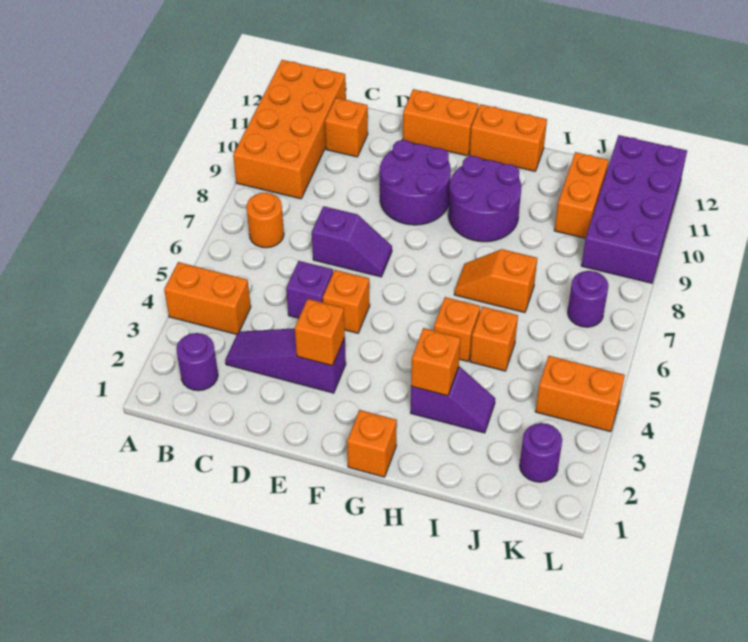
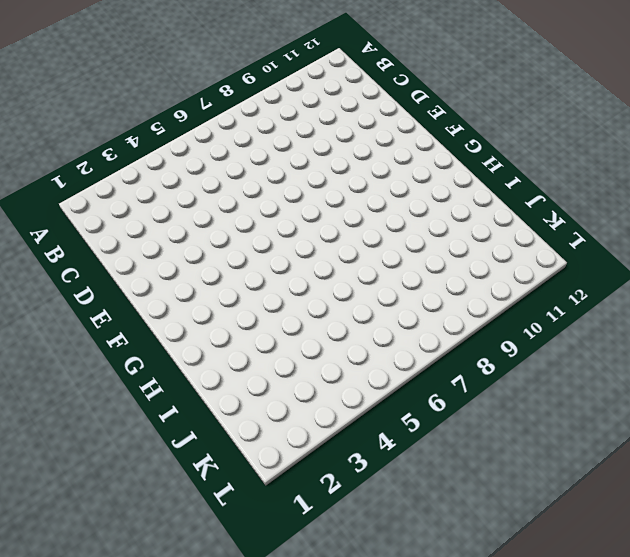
none -> orange brick A4:B4 level 1
none -> orange brick A9:B12 level 1
none -> purple round brick B2 level 1

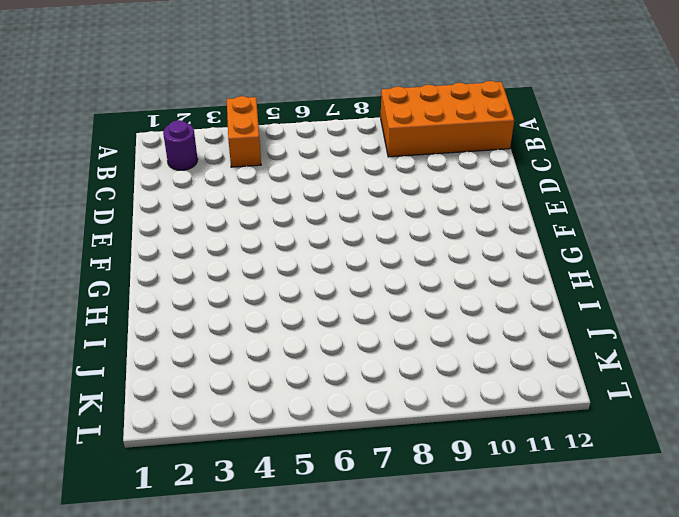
none -> orange round brick B7 level 1
none -> purple slope C3:E3 level 1 top E
none -> orange brick C11 level 1

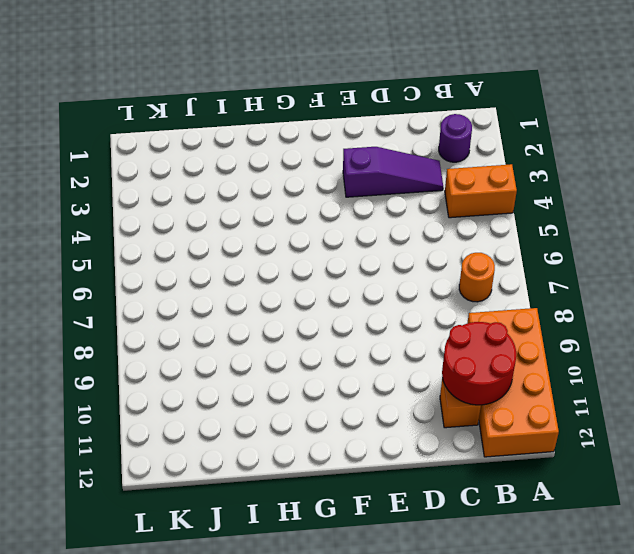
red round brick B10:C11 level 2 -> none
none -> purple brick D5 level 1
none -> purple slope D7:E7 level 1 top D
none -> orange brick E5 level 1

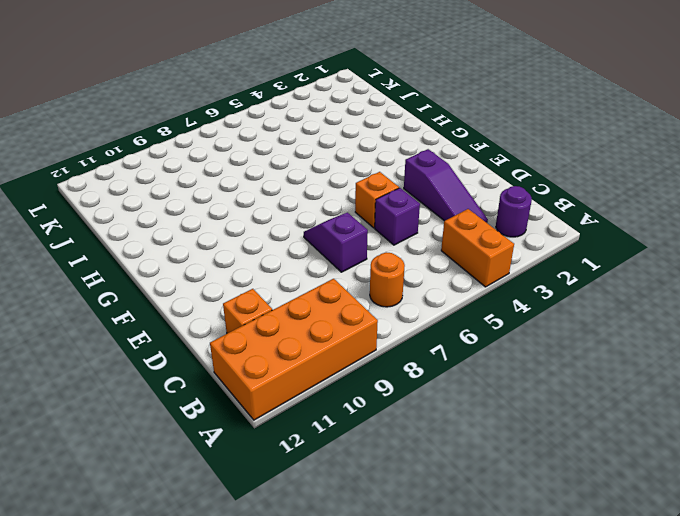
none -> purple round brick E9:F10 level 1
none -> orange brick E12:F12 level 1
none -> orange brick G1 level 1

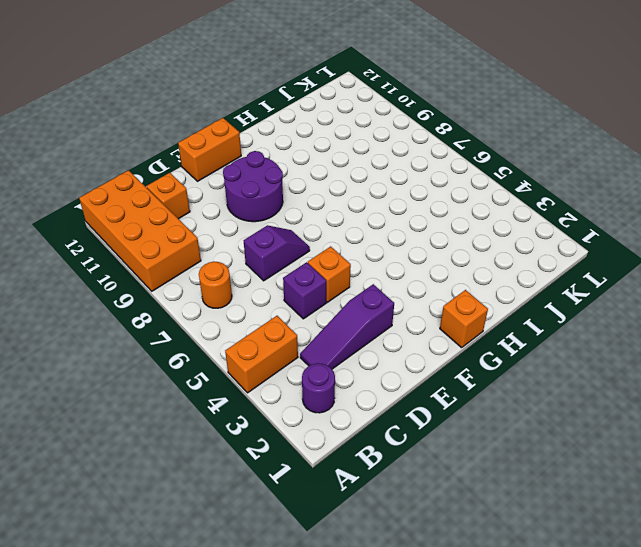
none -> purple round brick G9:H10 level 1
none -> orange brick G12:H12 level 1
none -> purple slope H3:I3 level 1 top H

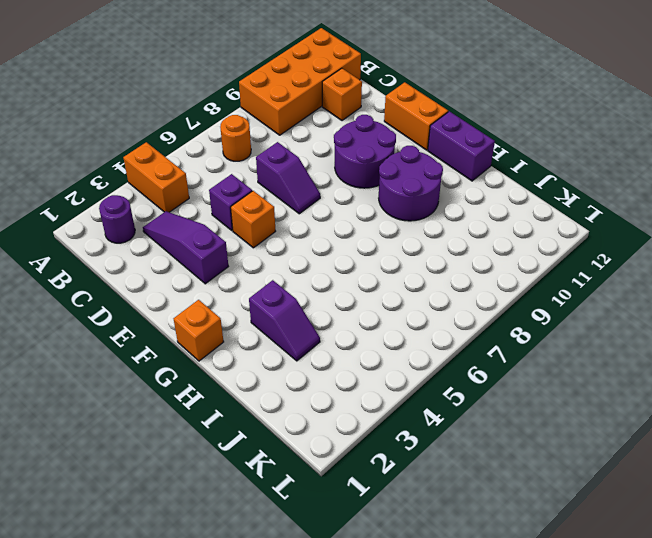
purple brick G12:H12 level 1 -> orange brick G12:H12 level 1
none -> orange brick H5 level 1
none -> orange slope H7:I7 level 1 top I
none -> orange brick I5 level 1

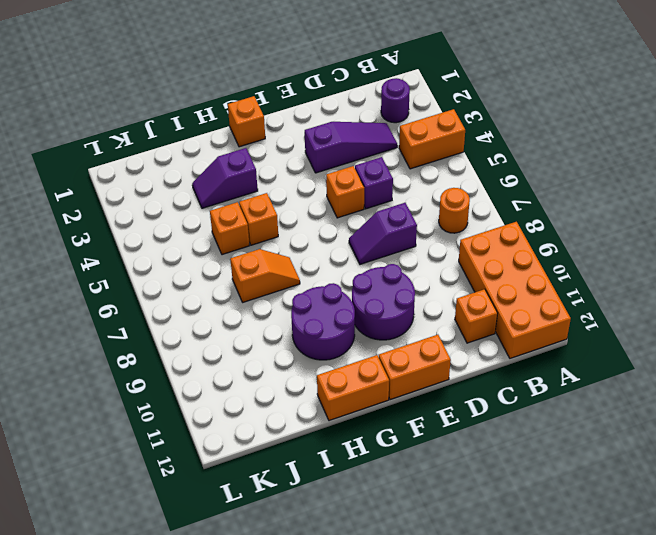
none -> orange brick J10:J11 level 1
none -> purple round brick K2 level 1
none -> orange brick K4:L4 level 1

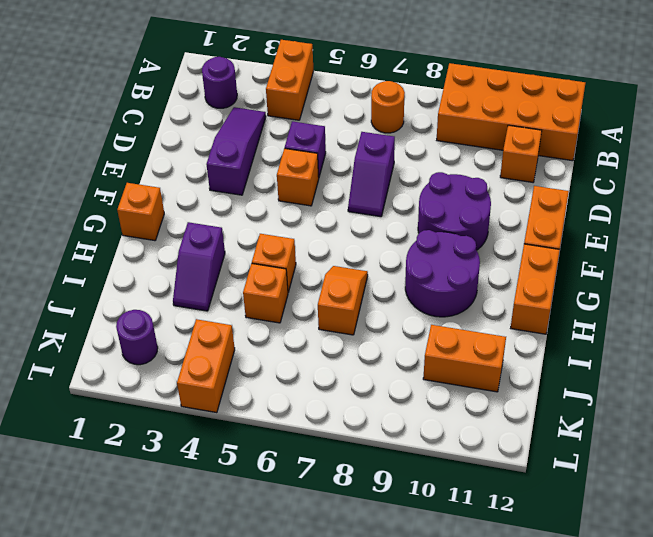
none -> purple round brick K7 level 1
none -> purple brick K9:L12 level 1
none -> orange brick E3 level 2

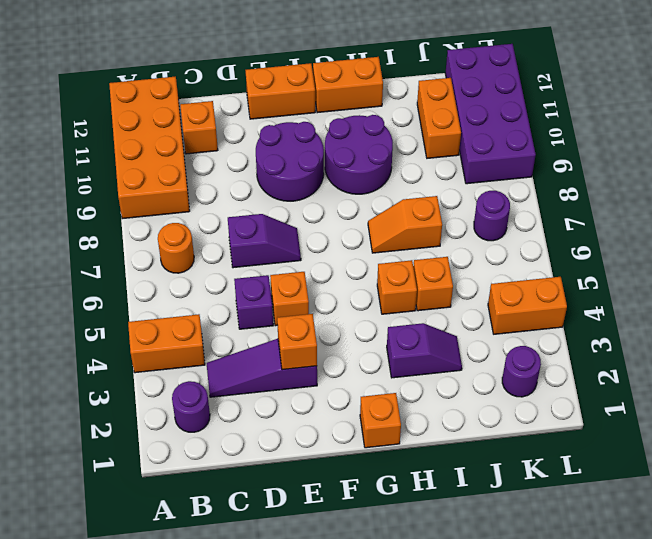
none -> orange brick H3 level 2

